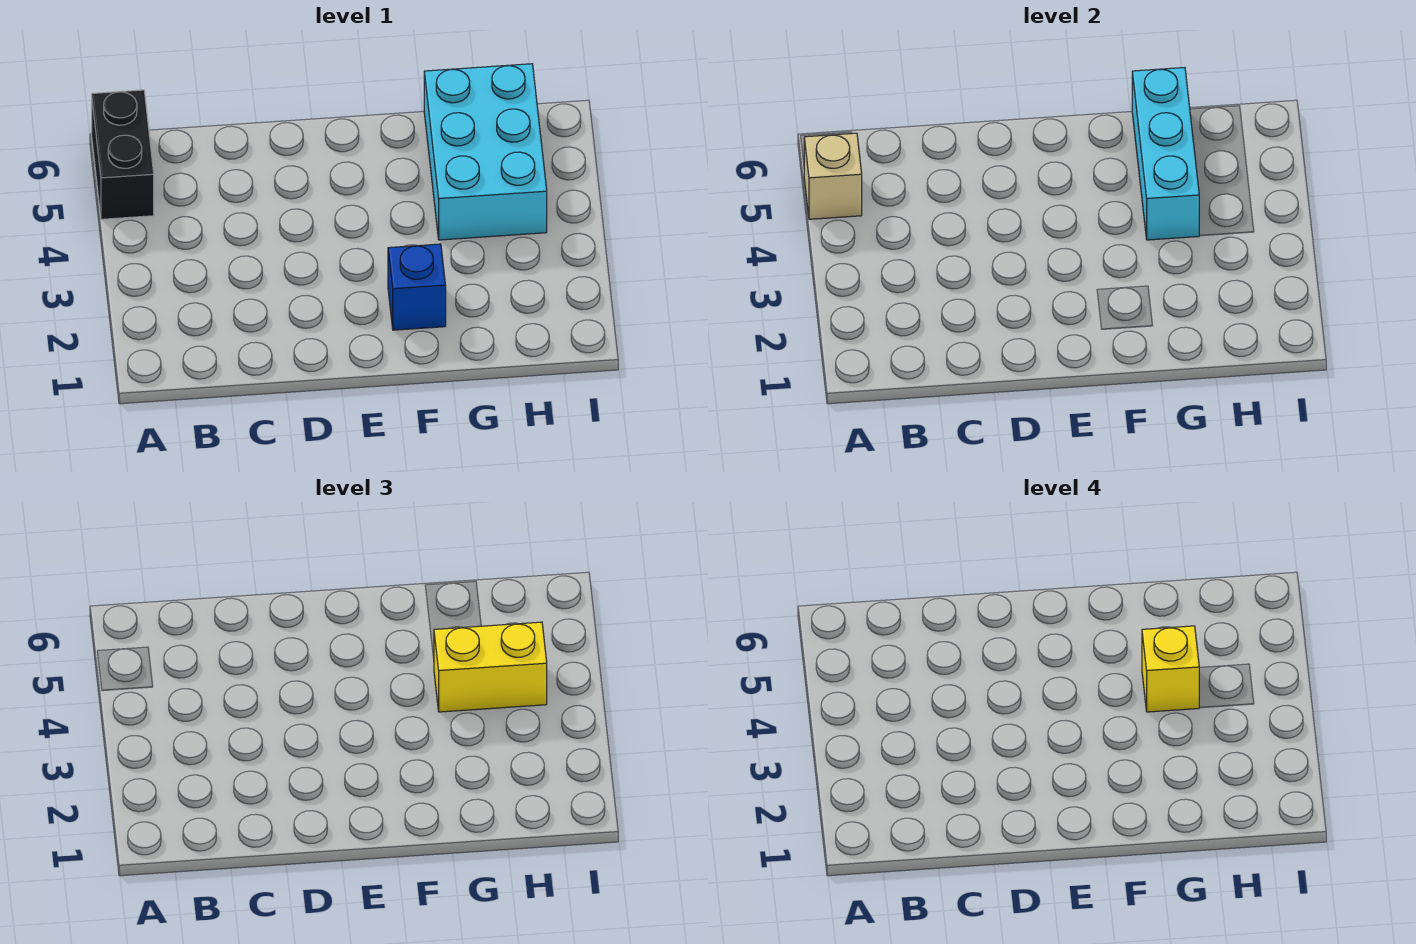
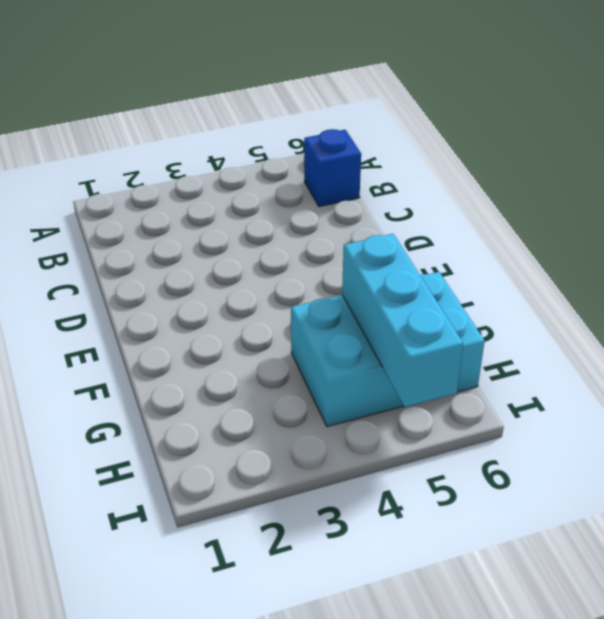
blue brick B6 level 1 -> blue brick F2 level 1
cyan brick G5:I5 level 2 -> cyan brick G4:G6 level 2
none -> black brick A5:A6 level 1
none -> tan brick A5 level 2

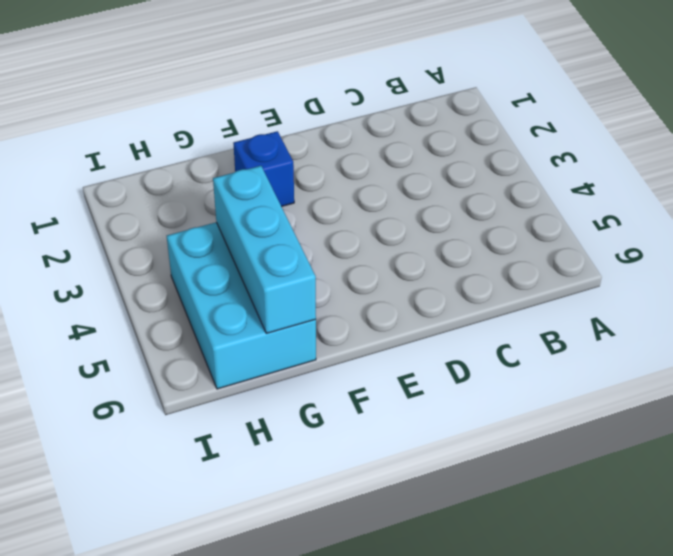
none -> black brick A5:A6 level 1
none -> tan brick A5 level 2

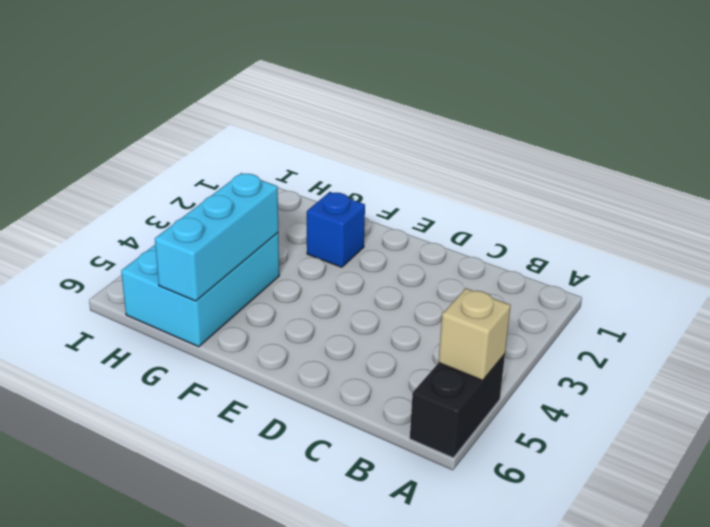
none -> yellow brick G4:H4 level 3
none -> yellow brick G4 level 4

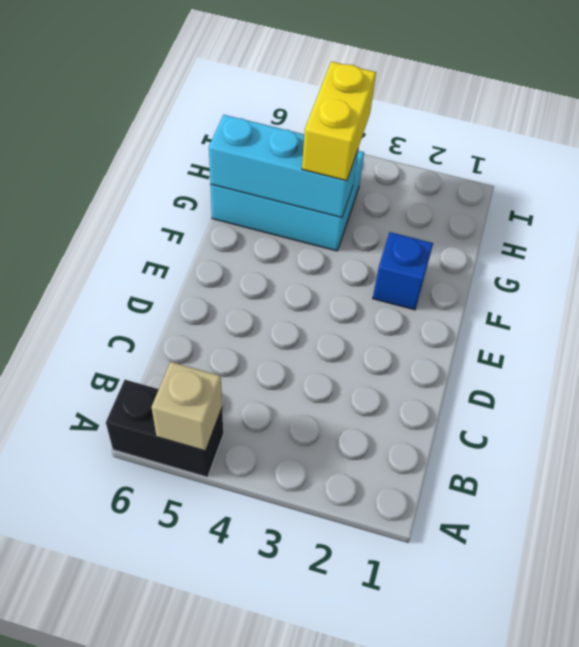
none -> yellow brick G4 level 4

